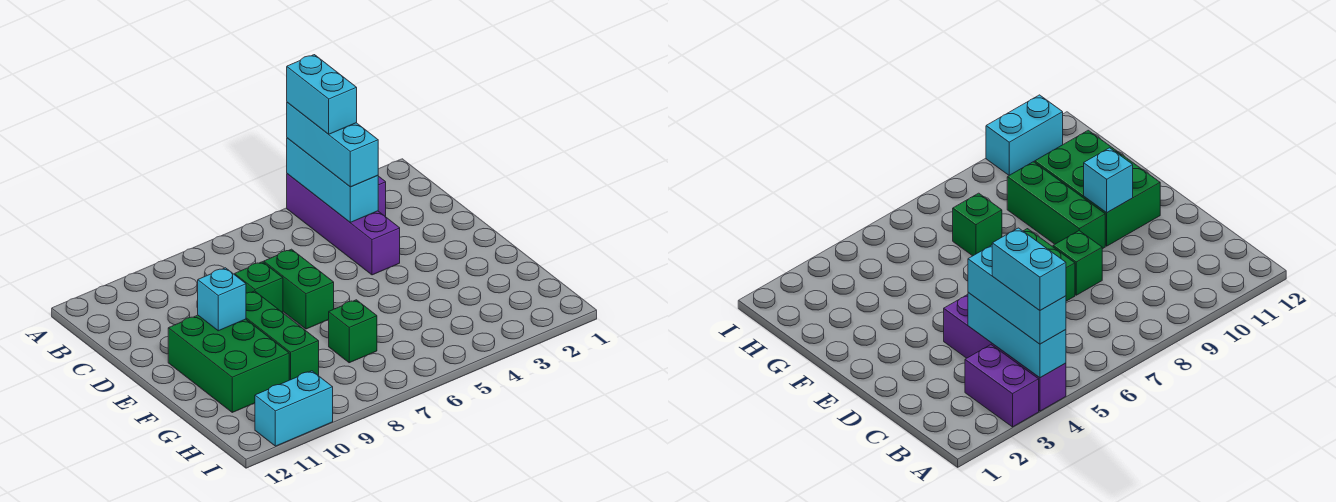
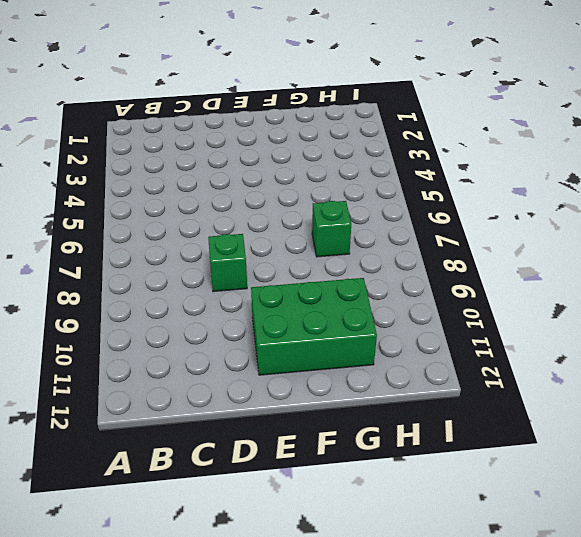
none -> purple brick A3:B3 level 1
none -> purple brick A4:D4 level 1
none -> green brick D7:E7 level 1

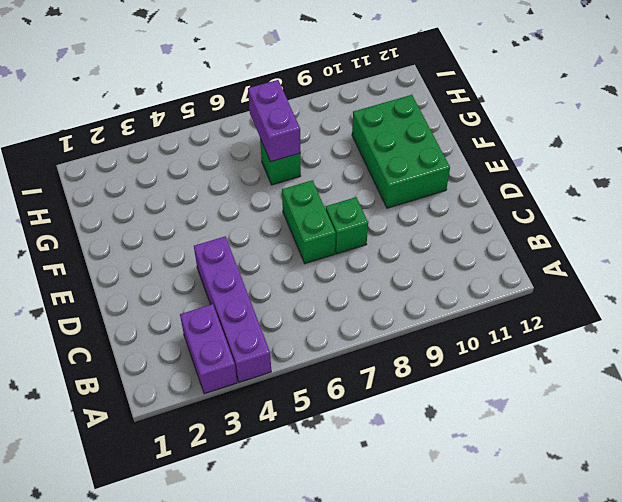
purple brick G7:H7 level 2 -> none
none -> green brick E9:G9 level 1
none -> cyan brick I10:I11 level 1
none -> cyan brick A4:C4 level 2

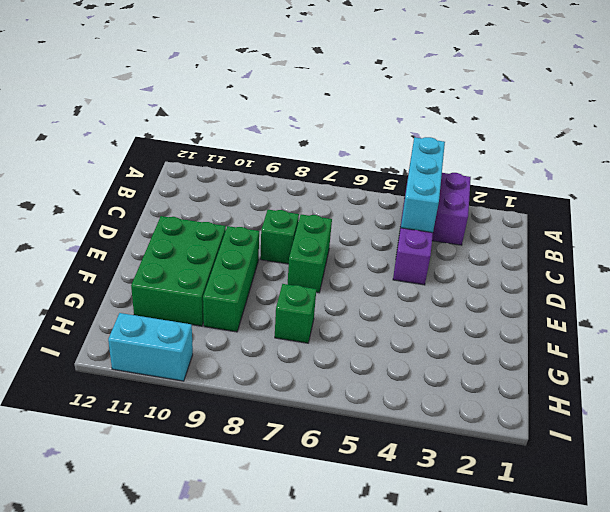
none -> cyan brick E10 level 2
none -> cyan brick A4:C4 level 3
none -> cyan brick A4:B4 level 4

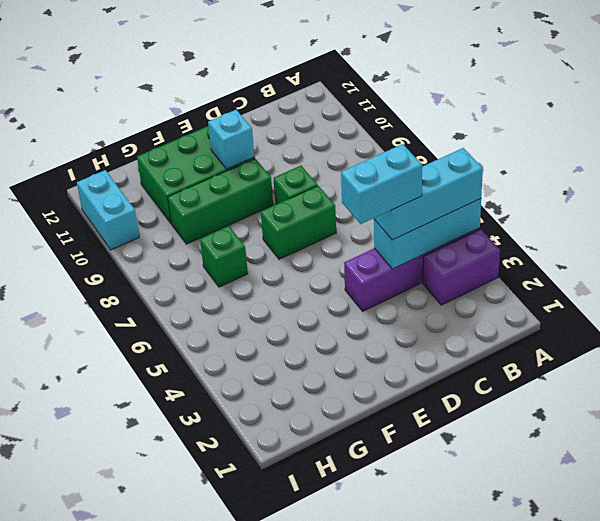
cyan brick C4:D4 level 4 -> cyan brick A4:B4 level 4

